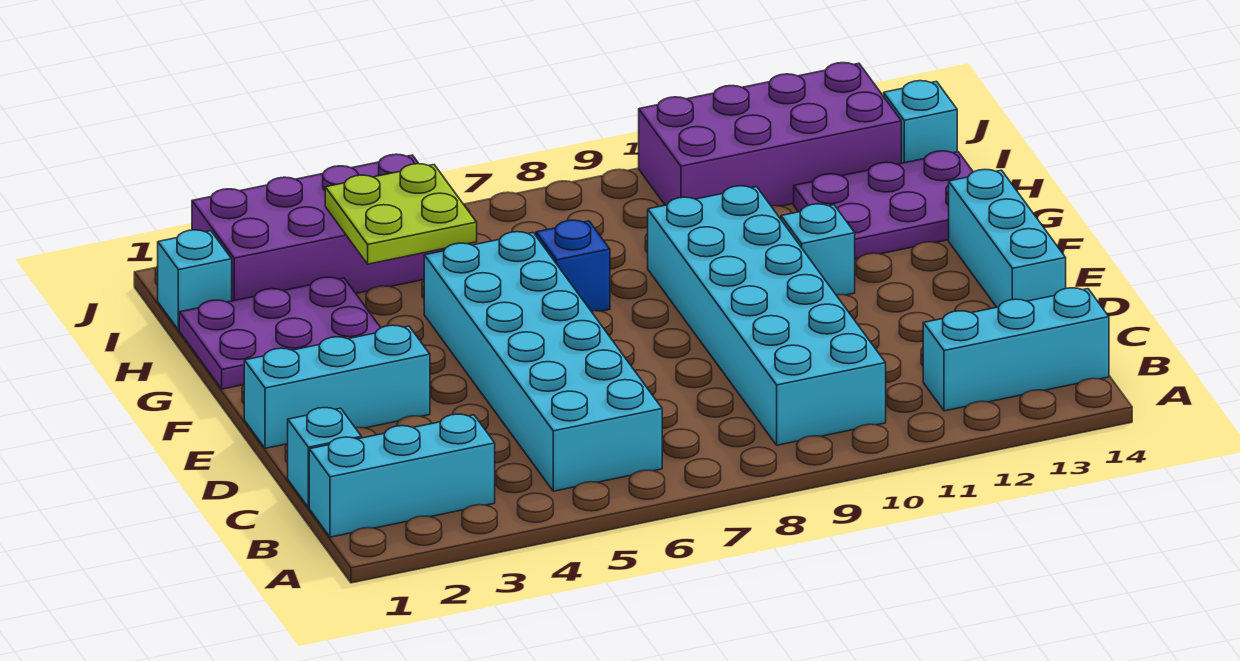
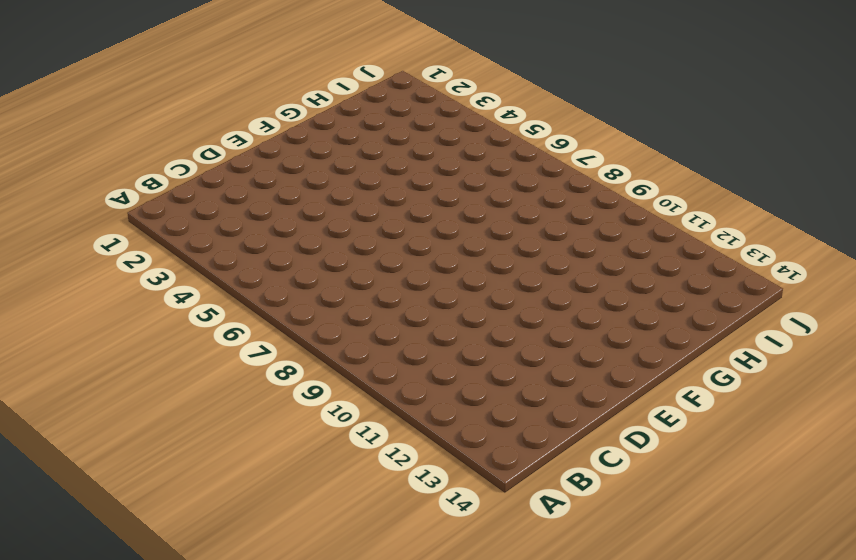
none -> cyan brick B1:B3 level 1
none -> cyan brick B5:G6 level 1
none -> cyan brick B9:G10 level 1

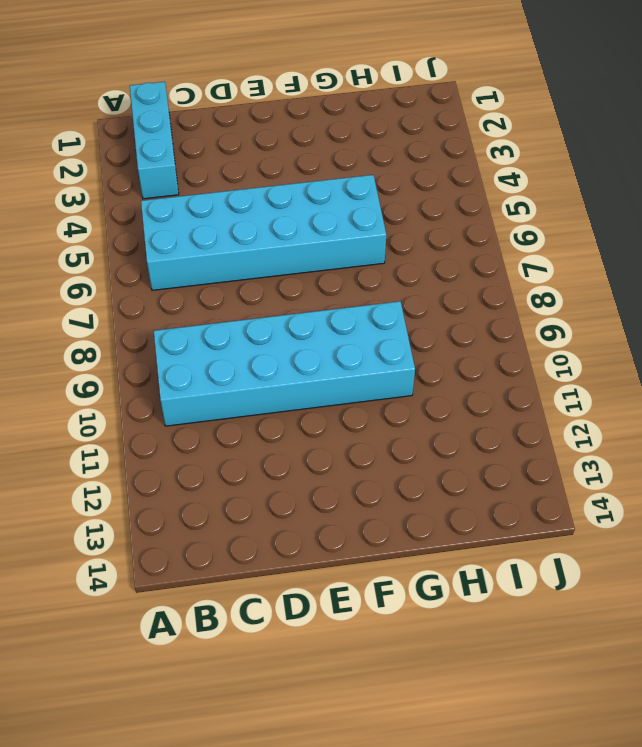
none -> cyan brick B12:B14 level 1
none -> cyan brick C1 level 1
none -> cyan brick D14:F14 level 1

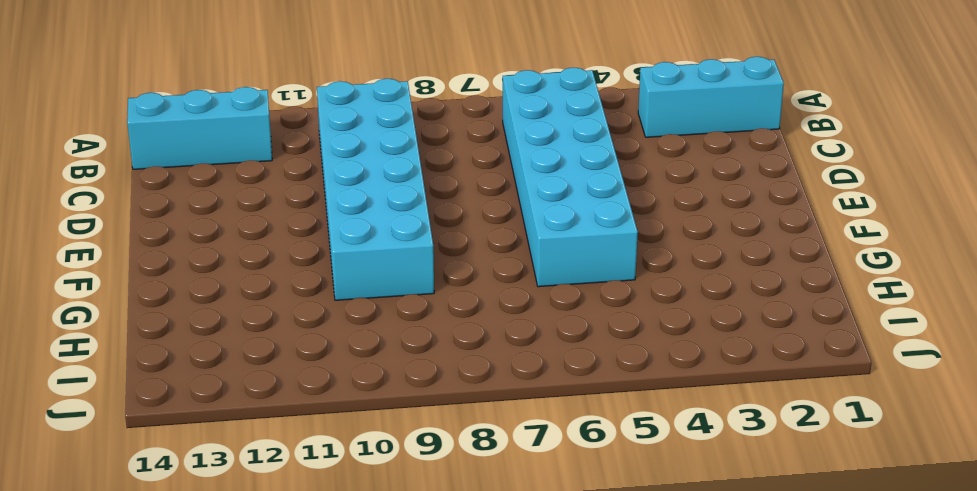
none -> cyan brick C1 level 1
none -> cyan brick D14:F14 level 1
none -> cyan brick E1:E3 level 1

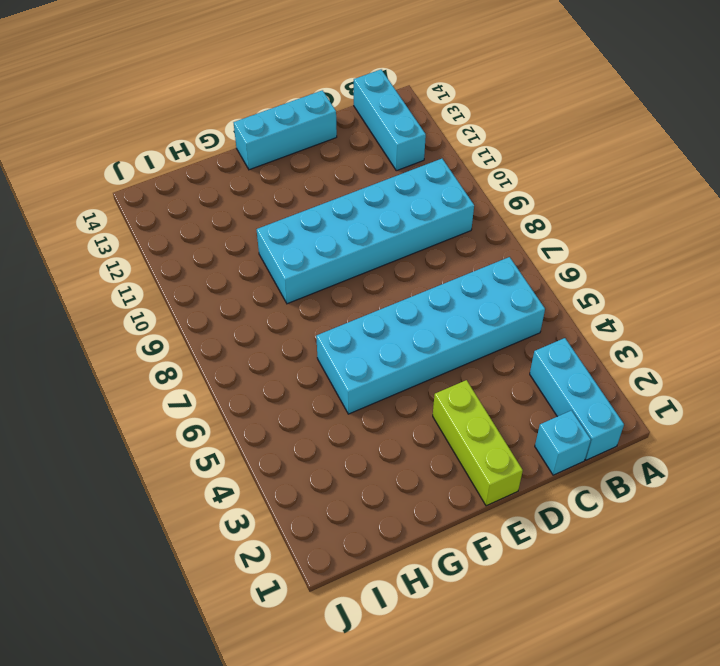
lime brick E1:E3 level 1 -> cyan brick E1:E3 level 1
none -> cyan brick F11 level 1
none -> purple plate G1:H3 level 1
none -> blue brick G7 level 1

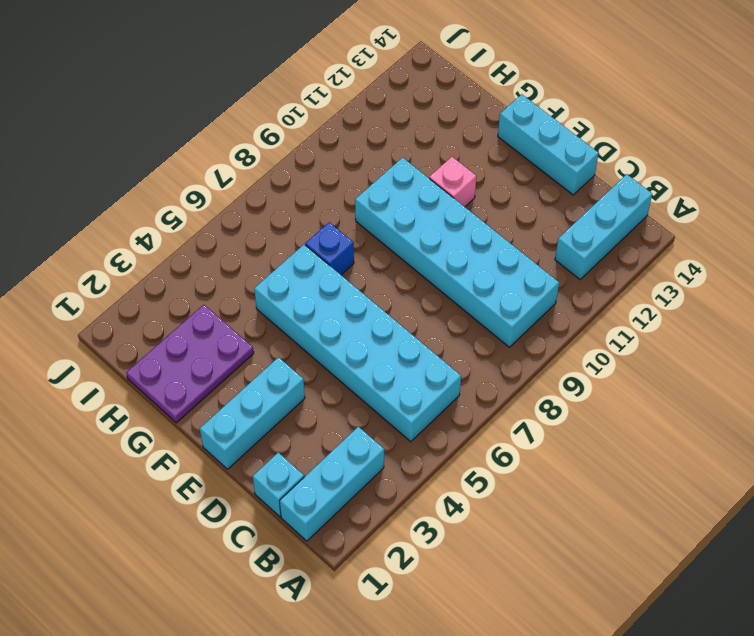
pink brick F11 level 1 -> cyan brick F11 level 1
none -> purple plate G12:H14 level 1
none -> cyan brick I1 level 1
none -> purple brick I2:J5 level 1

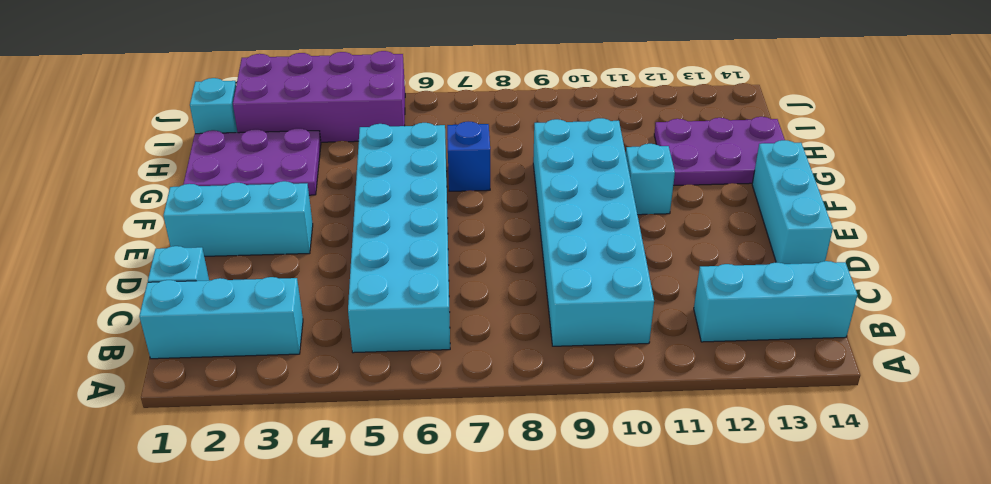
none -> purple brick I10:J13 level 1
none -> cyan brick I14 level 1
none -> lime plate H4:I5 level 2

